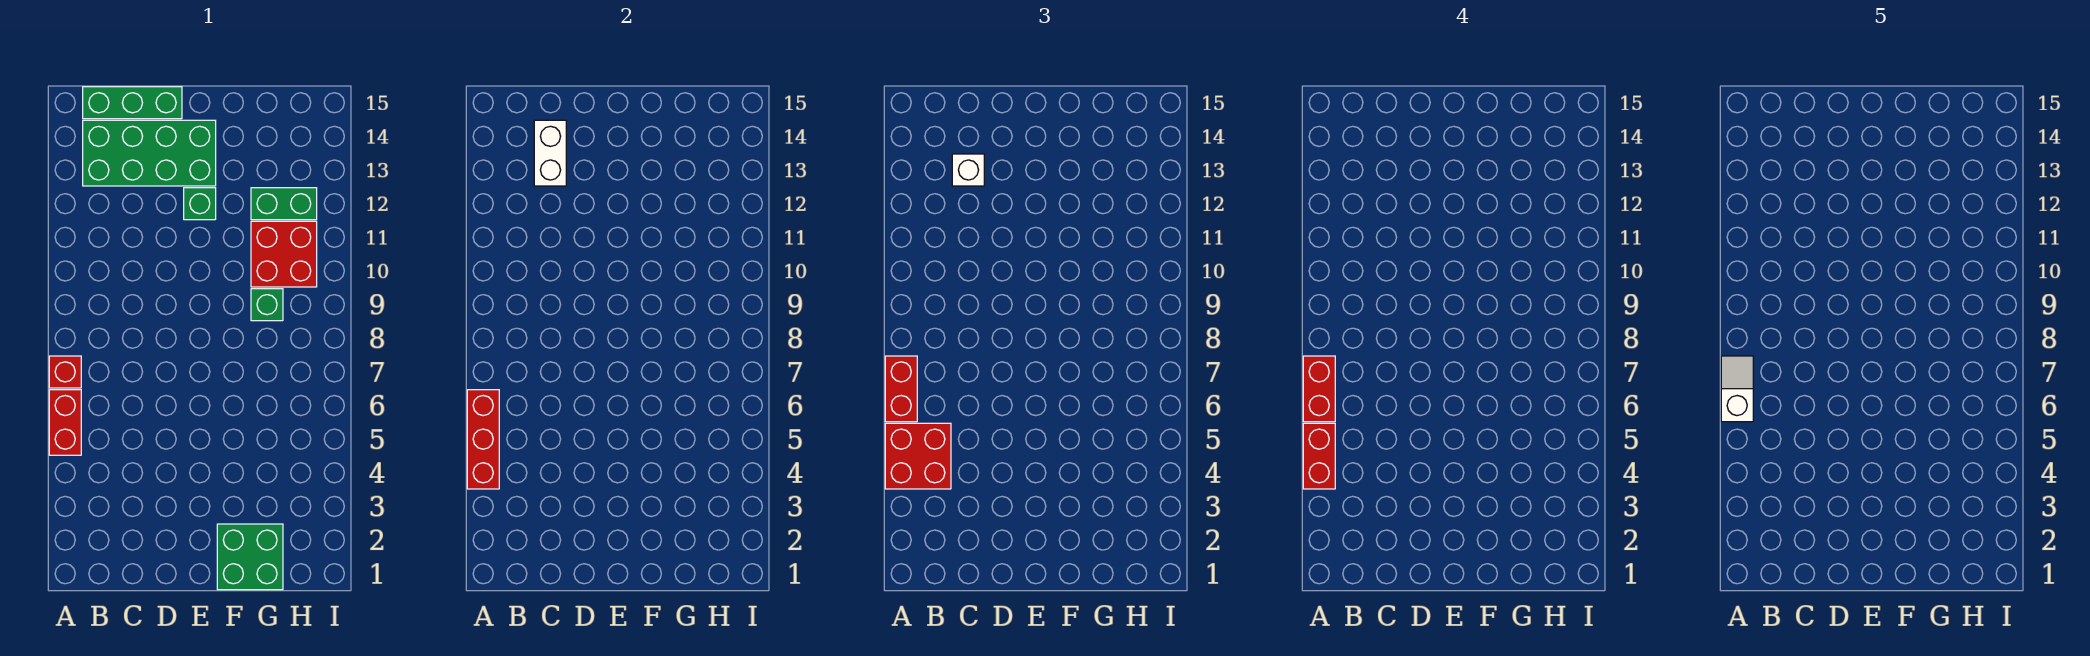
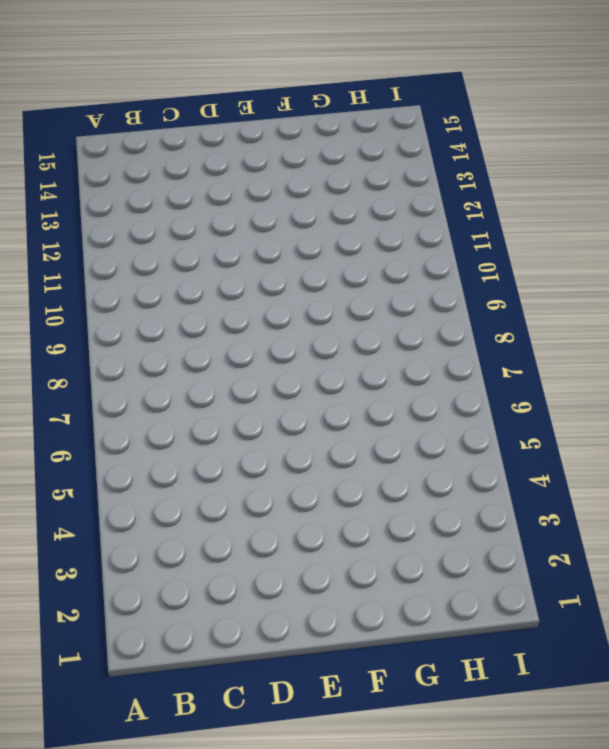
none -> red brick A5:A6 level 1
none -> red brick A7 level 1
none -> green brick B13:E14 level 1

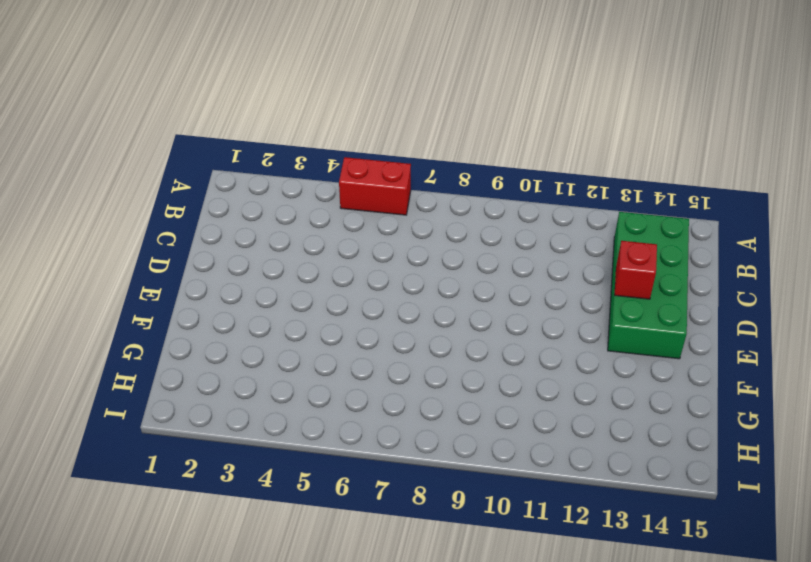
red brick D13 level 2 -> red brick A7 level 1
none -> green brick B15:D15 level 1
none -> green brick E12 level 1
none -> green brick F1:G2 level 1

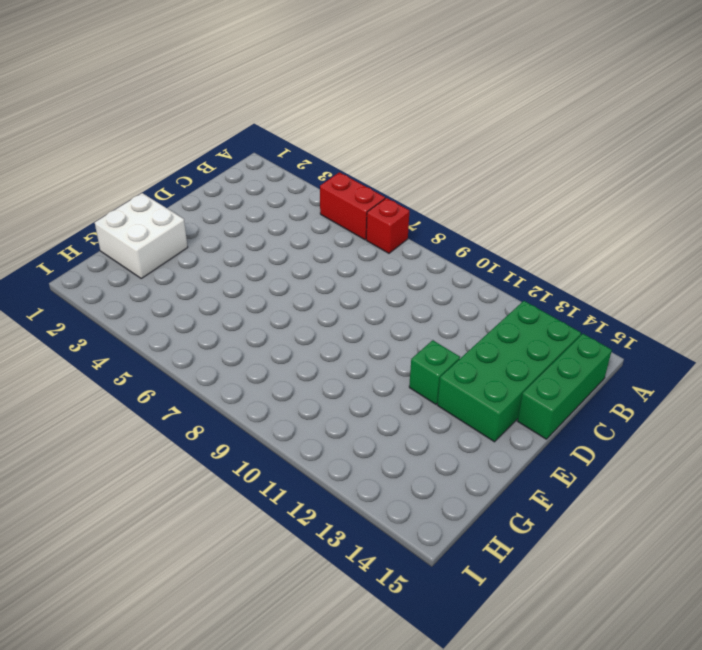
white brick F1:G2 level 1 -> green brick F1:G2 level 1
none -> green brick G9 level 1
none -> red brick G10:H11 level 1
none -> green brick G12:H12 level 1

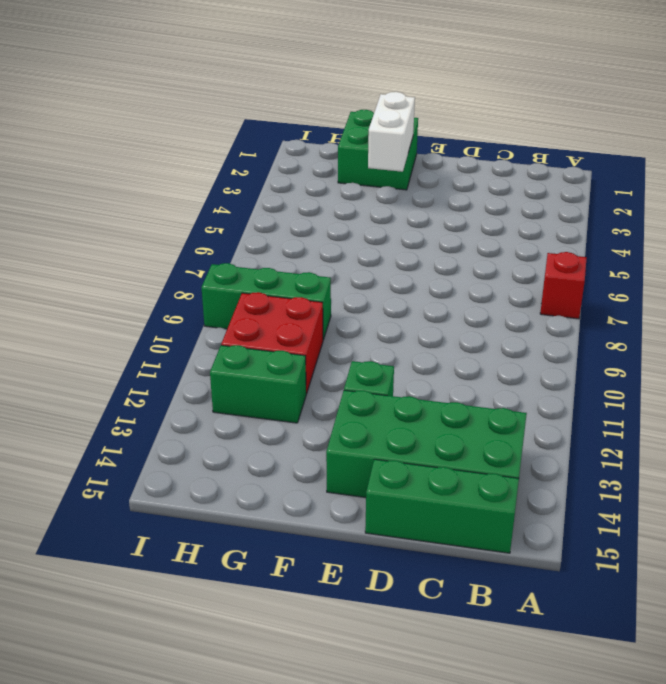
white brick F2:F3 level 2 -> white brick C13:C14 level 2
green brick G9:I9 level 1 -> green brick G9 level 1
none -> red brick A5:A6 level 1
none -> red brick A4:A6 level 2
none -> red brick A4:B5 level 3

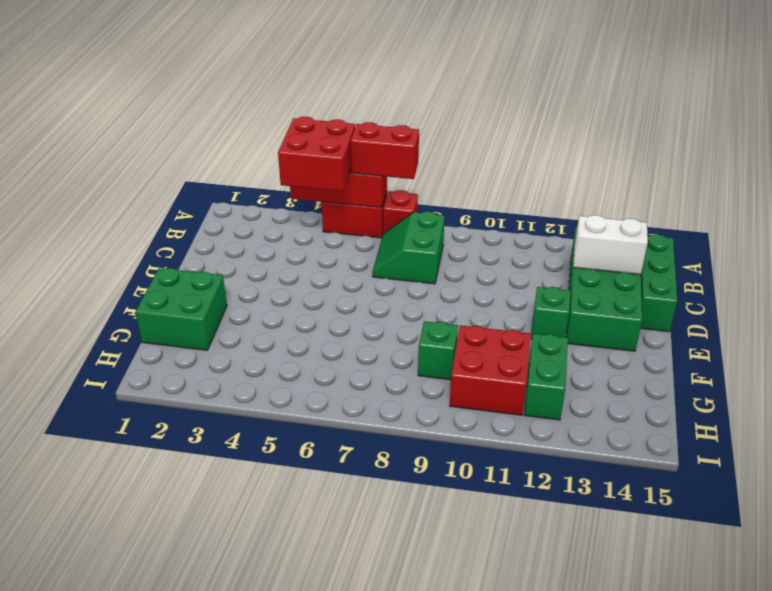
green slope B7:C8 level 1 top 8 -> none
none -> white brick C13 level 3
none -> red brick A4:A5 level 4
none -> red brick A6:A7 level 4

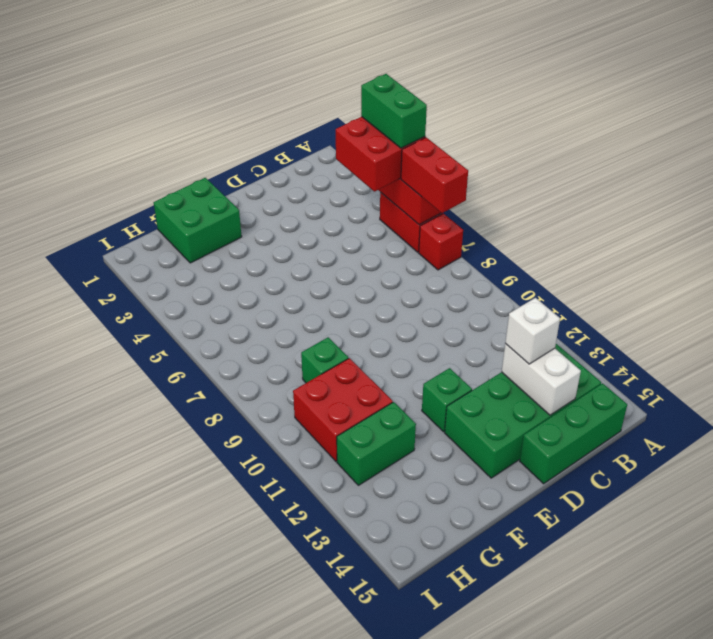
green brick A4:A5 level 4 -> red brick A4:A5 level 4
none -> red brick A6:A7 level 4
none -> white slope A6:A7 level 5 top 6

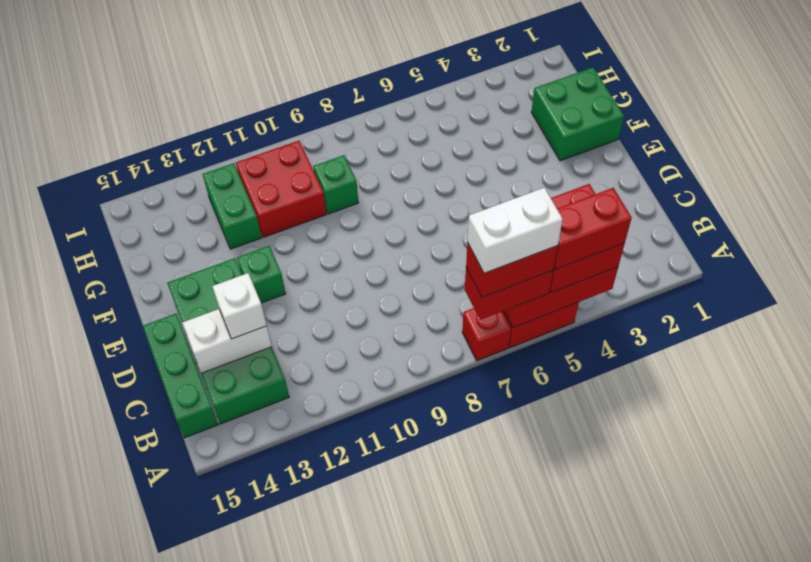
white brick A6:A7 level 5 -> white slope A6:A7 level 5 top 6

